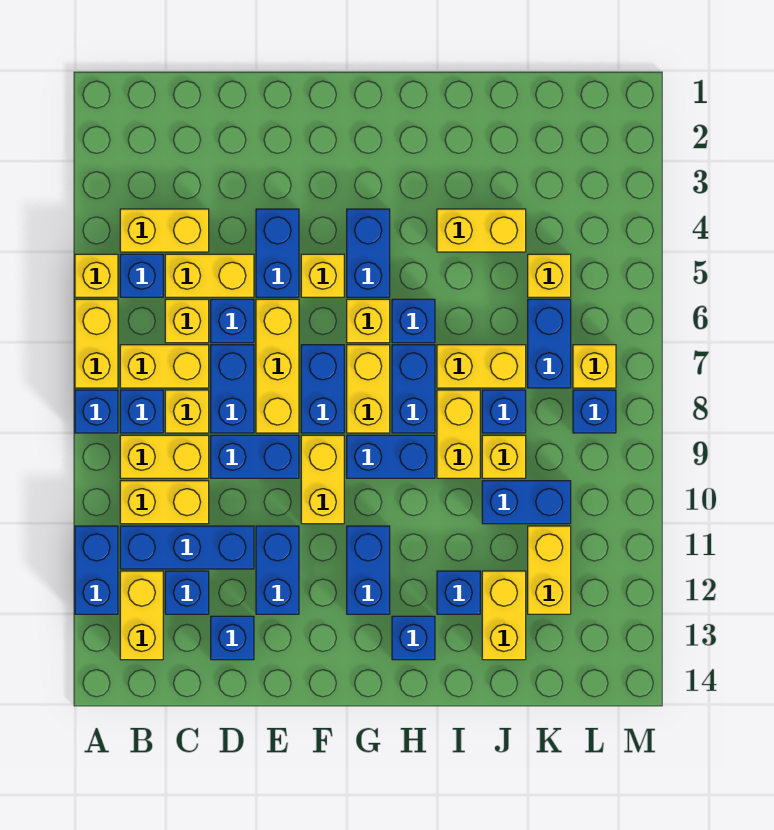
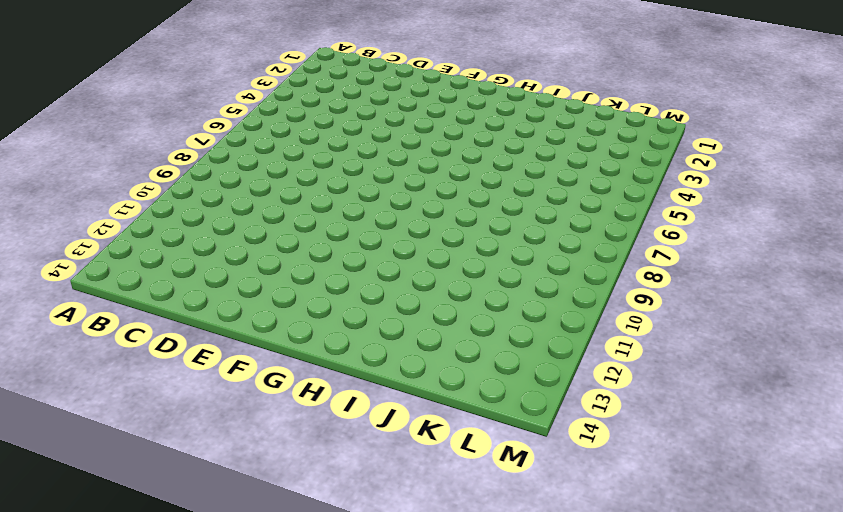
none -> yellow brick A5 level 1
none -> yellow brick A6:A7 level 1
none -> blue brick A8 level 1
none -> blue brick A11:A12 level 1

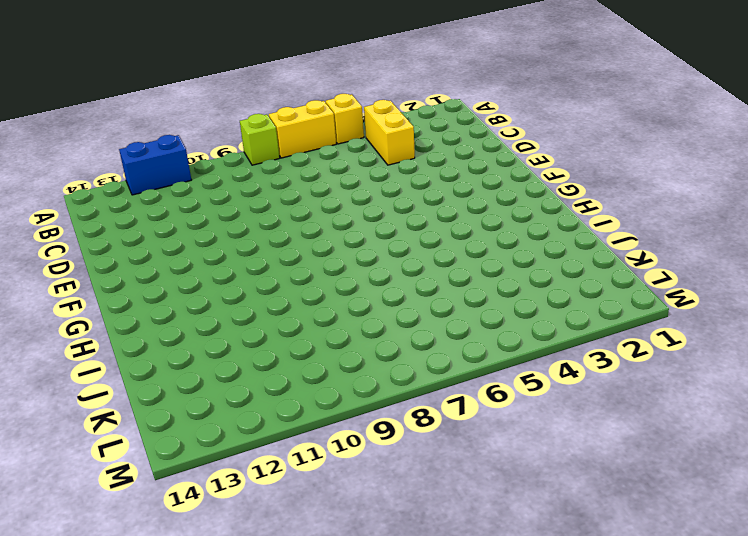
lime brick A8 level 1 -> blue brick A8 level 1
none -> blue brick B5 level 1
none -> yellow brick B7:C7 level 1
none -> blue brick B8 level 1
none -> yellow brick B9:C9 level 1

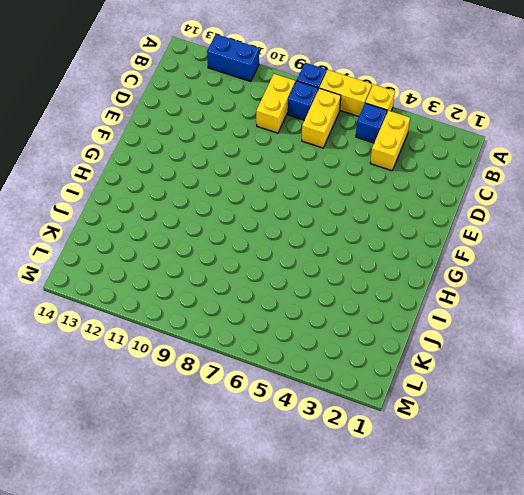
none -> yellow brick B10:C10 level 1
none -> blue brick B11:D11 level 1
none -> yellow brick B12:B13 level 1
none -> yellow brick C5:D5 level 1

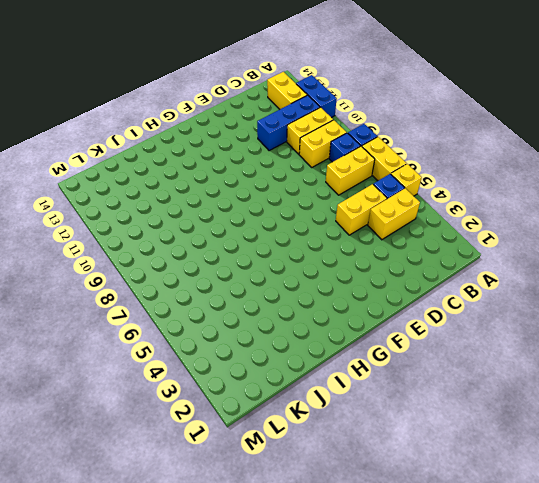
none -> yellow brick C6 level 1
none -> yellow brick C8 level 1
none -> blue brick C12 level 1
none -> blue brick D6 level 1

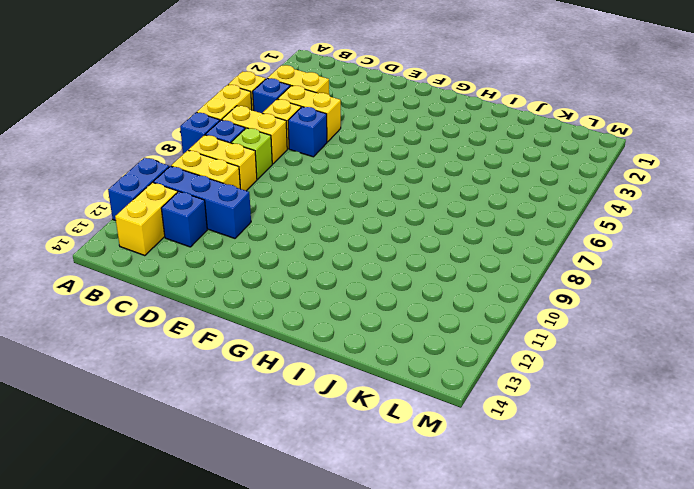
lime brick C8 level 1 -> yellow brick C8 level 1
none -> blue brick D7:D8 level 1
none -> blue brick D9:E9 level 1
none -> blue brick D13 level 1
none -> blue brick E4:E5 level 1

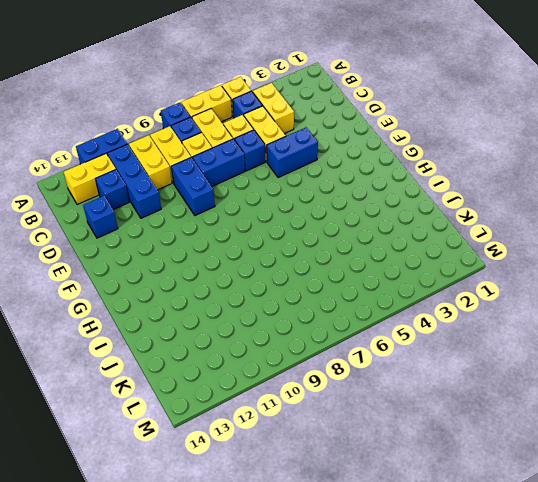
none -> yellow brick E6:E8 level 1
none -> blue brick E11:E12 level 1
none -> yellow brick F5 level 1
none -> blue brick F7:F8 level 1

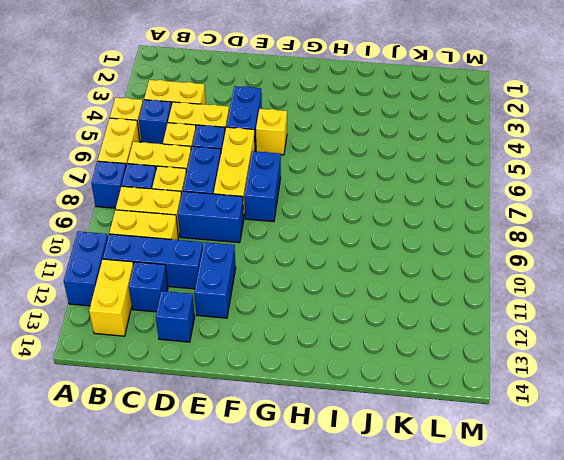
none -> yellow brick F9:F10 level 1
none -> blue brick G4:G5 level 1
none -> yellow brick G6 level 1
none -> yellow brick G7:G8 level 1

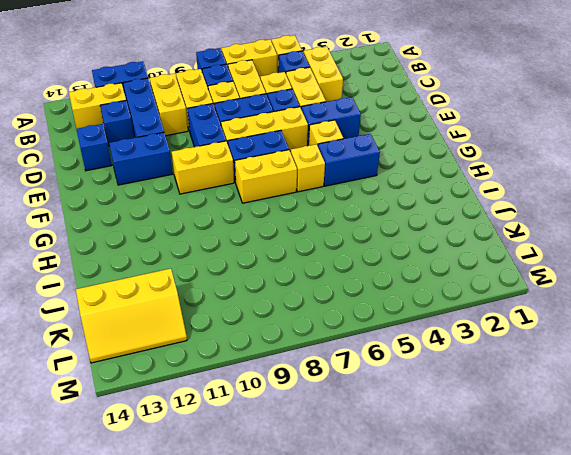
yellow slope K12:L14 level 1 top K -> yellow brick K11:K12 level 1
none -> blue brick G9:H9 level 1
none -> blue brick G11:G12 level 1
none -> blue brick H6 level 1
none -> blue brick H7:H8 level 1

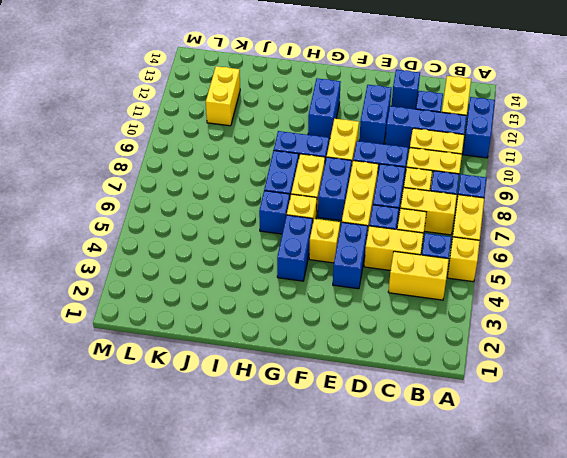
none -> blue brick H13 level 1
none -> yellow brick I4:J4 level 1
none -> yellow brick I7:J7 level 1
none -> yellow brick I8:I9 level 1

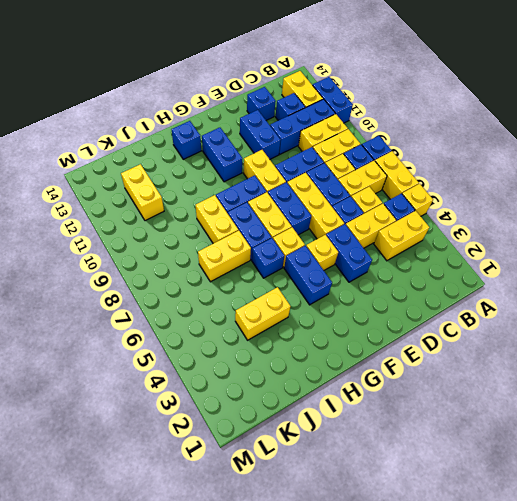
none -> blue brick I12 level 1
none -> blue brick J8 level 1
none -> yellow brick J9 level 1
none -> blue brick J10:K10 level 1

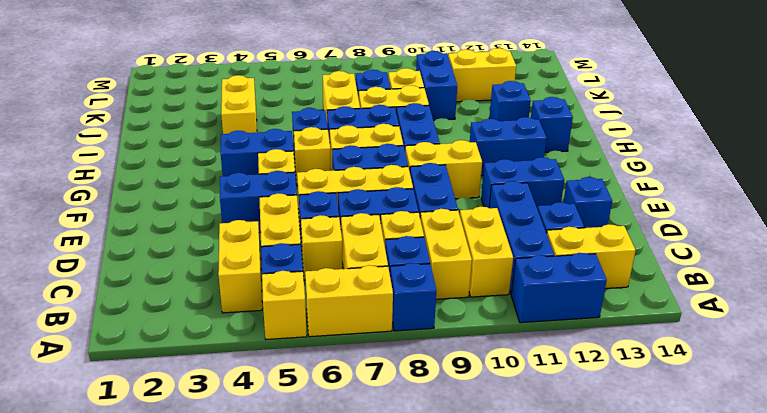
none -> yellow brick J12:J13 level 1
none -> yellow brick K5 level 1
none -> blue brick K6:K7 level 1
none -> yellow brick L7 level 1

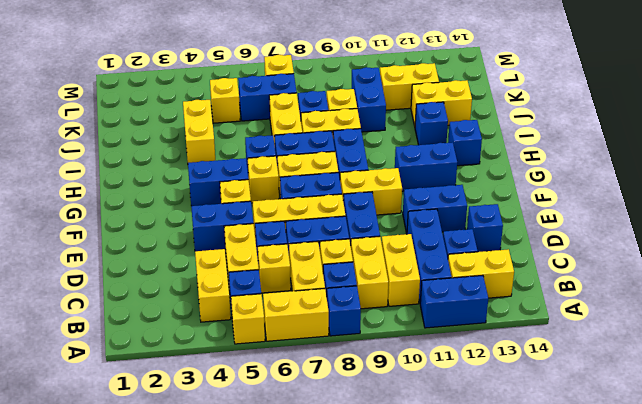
none -> blue brick L8 level 1

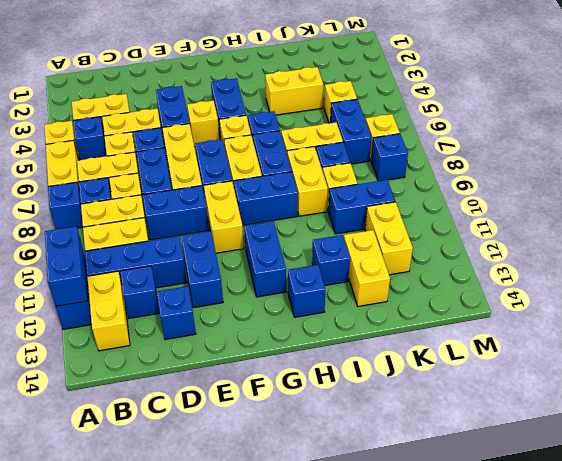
blue brick A11:A12 level 2 -> none

